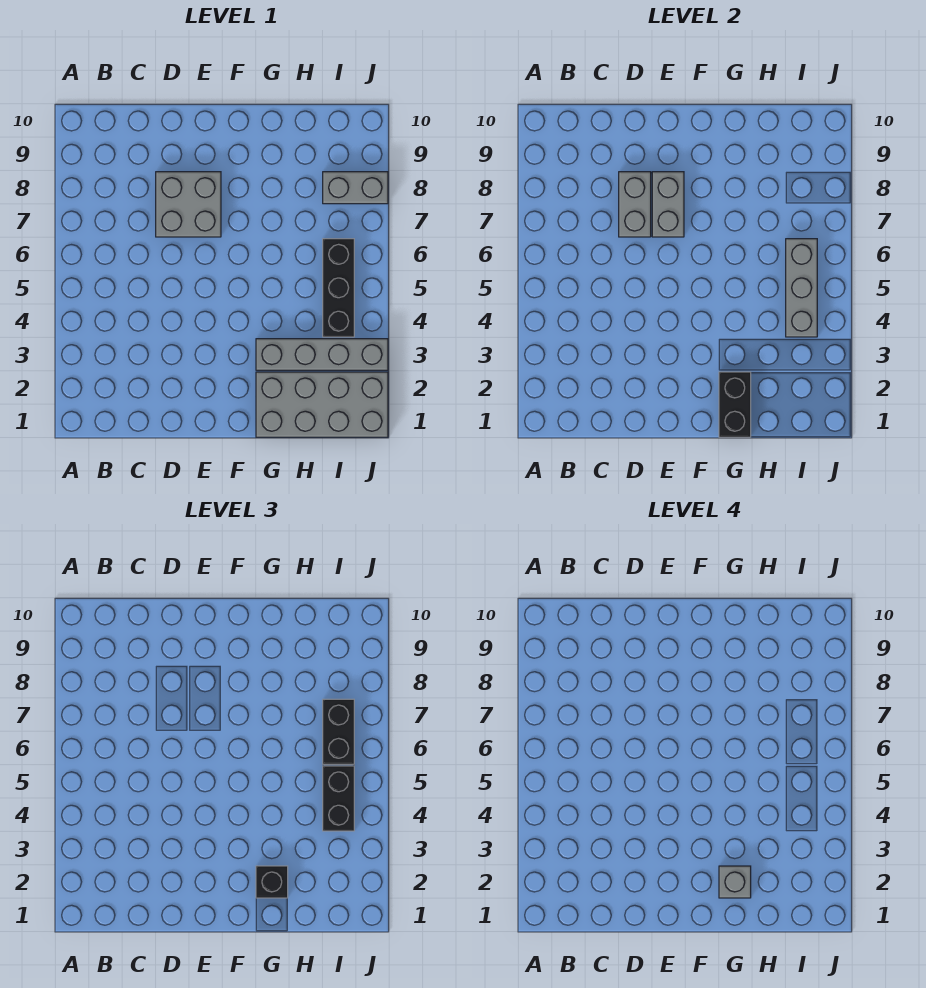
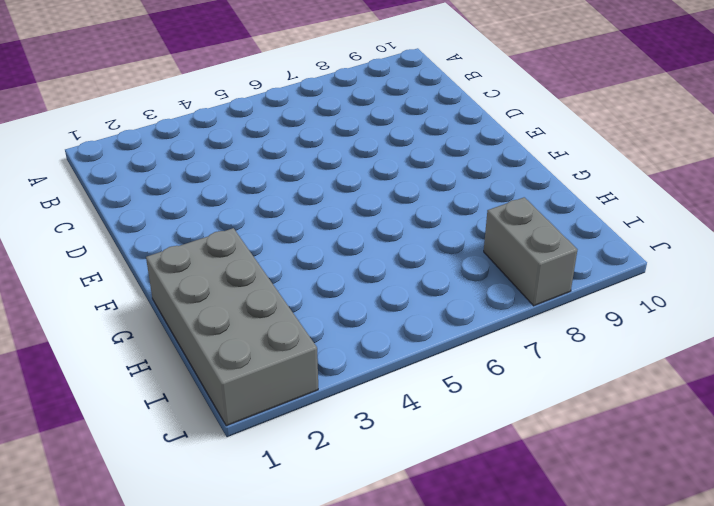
none -> grey brick D7:E8 level 1
none -> grey brick G3:J3 level 1
none -> black brick I4:I6 level 1

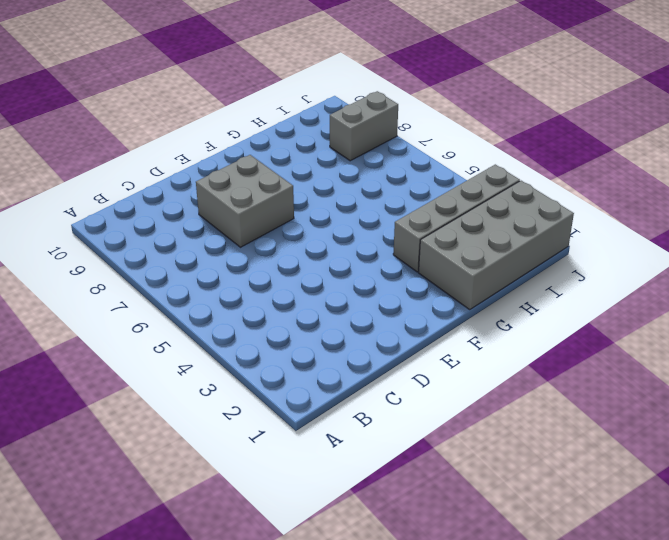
none -> black brick I4:I6 level 1
none -> grey brick D7:D8 level 2
none -> grey brick E7:E8 level 2

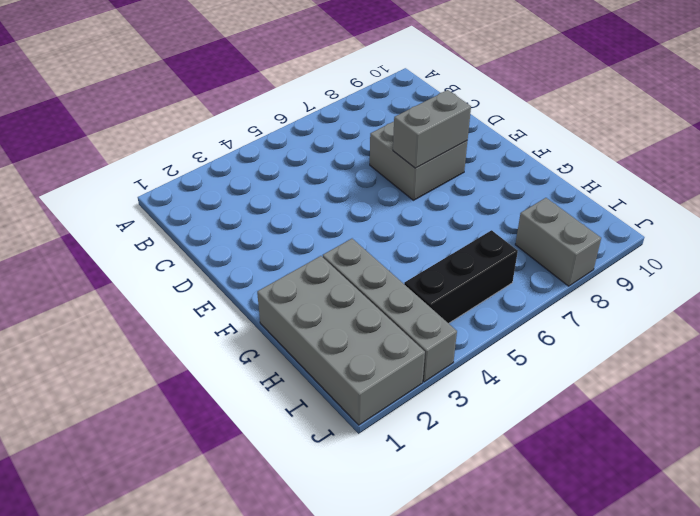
none -> grey brick D7:D8 level 2
none -> black brick G1:G2 level 2
none -> grey brick I4:I6 level 2

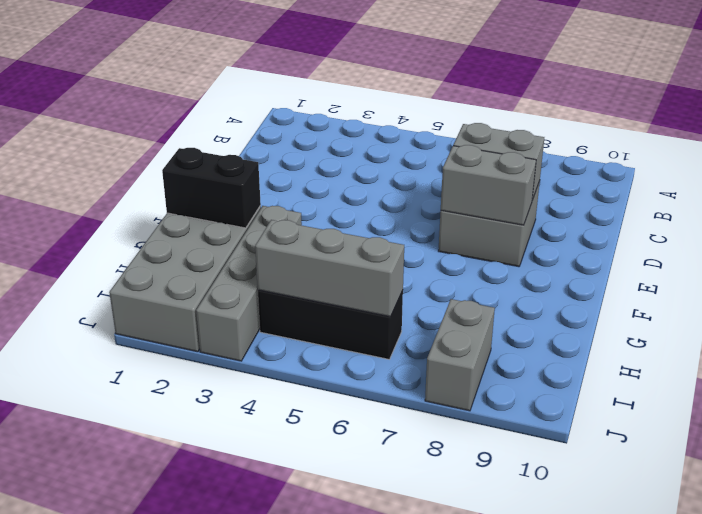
none -> black brick G2 level 3
none -> black brick I4:I5 level 3
none -> black brick I6:I7 level 3

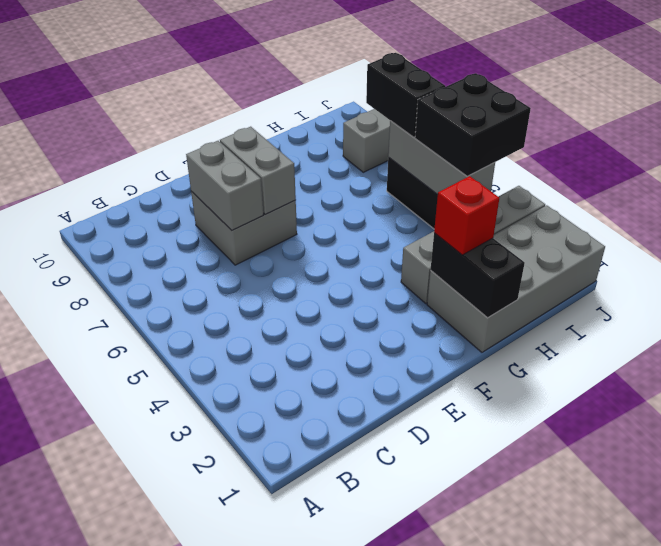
red brick G2 level 3 -> black brick G2 level 3
black brick I4:J5 level 3 -> black brick I4:I5 level 3
none -> grey brick G2 level 4

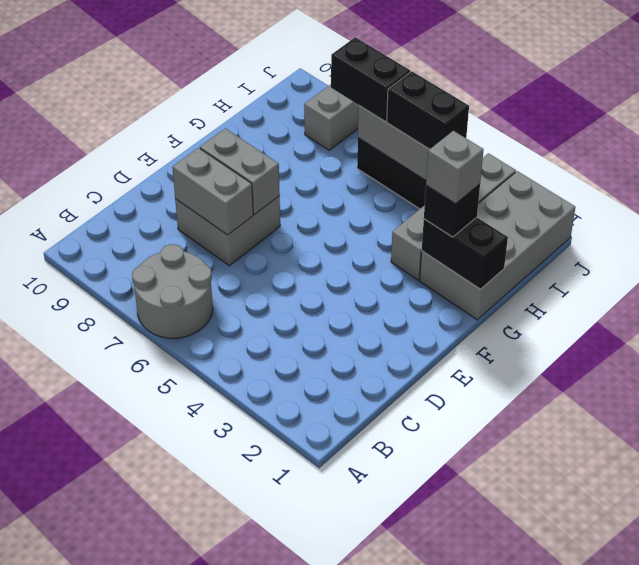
grey round brick A6:B7 level 1 -> none

